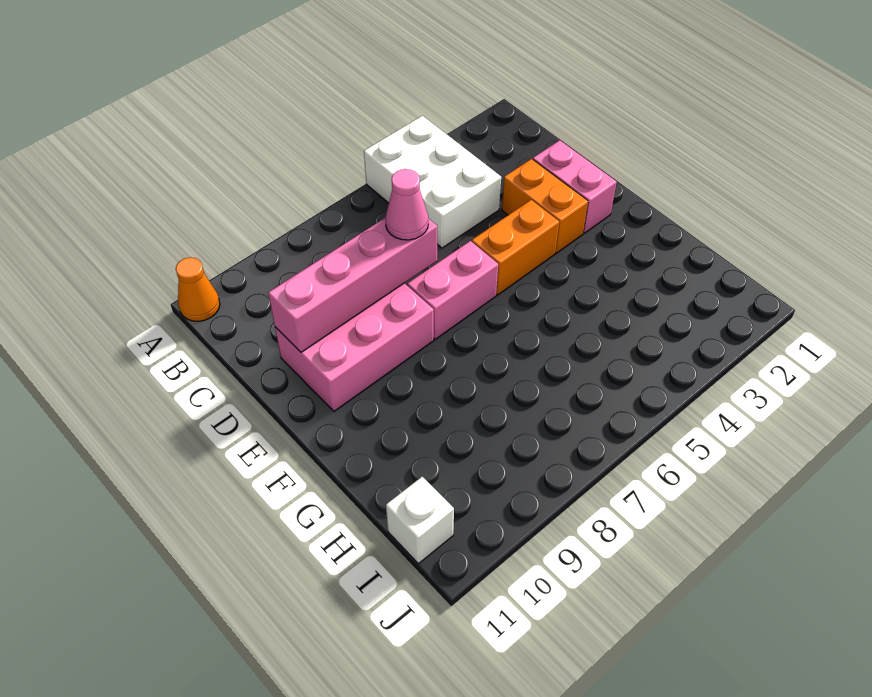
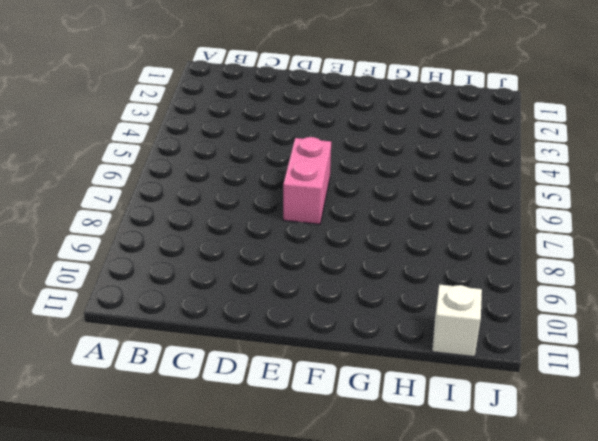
none -> white brick A4:C5 level 1
none -> orange cone A11 level 1

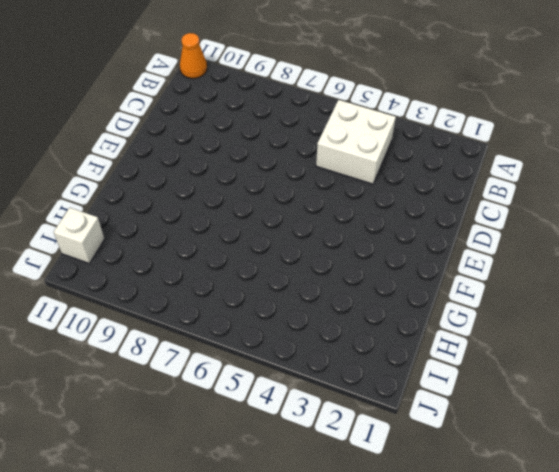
white brick B4:C5 level 1 -> white brick A4:C5 level 1
none -> pink brick D2:E2 level 1
none -> orange brick D3:E3 level 1

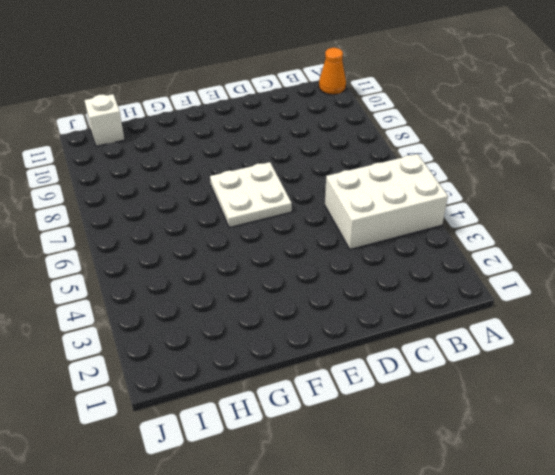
white plate E6:F7 level 1 -> pink brick E6:E7 level 1
none -> pink brick D2:E2 level 1
none -> orange brick D3:E3 level 1

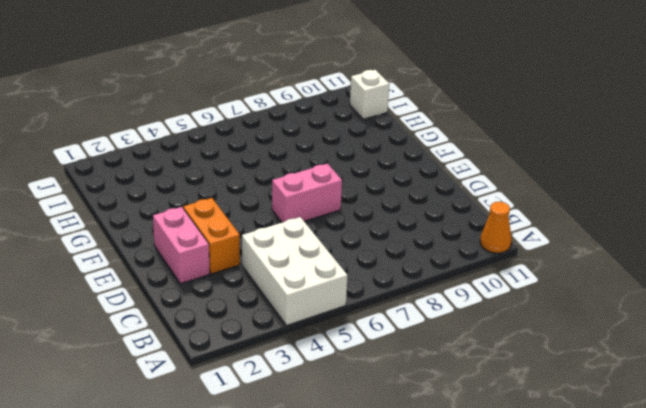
none -> pink brick D8:E10 level 1
none -> orange brick E4:E5 level 1

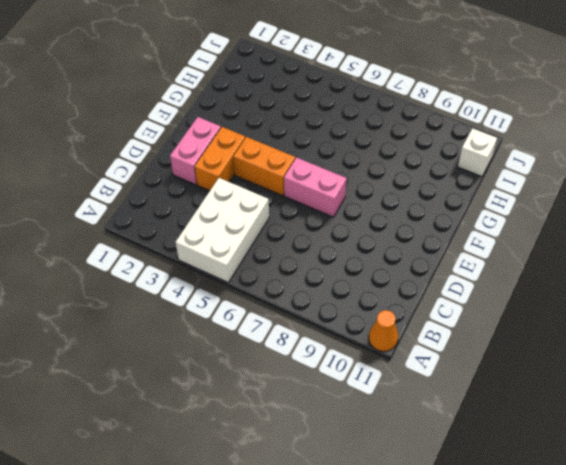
none -> pink brick D8:E10 level 1
none -> pink brick D7:D10 level 2

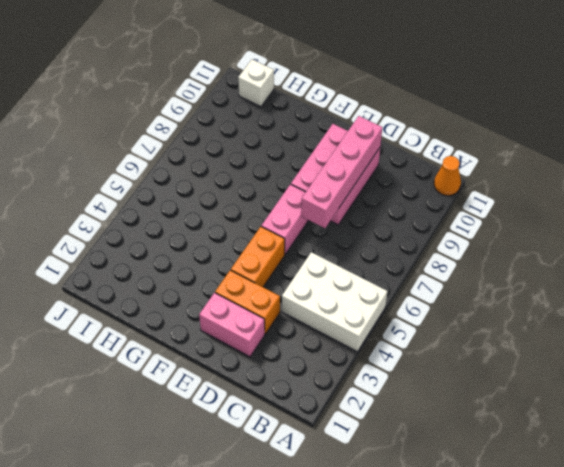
none -> pink cone D7 level 3

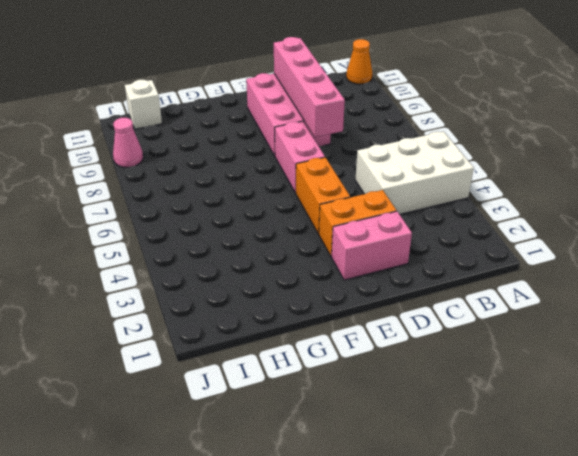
pink cone J9 level 1 -> pink cone D7 level 3

